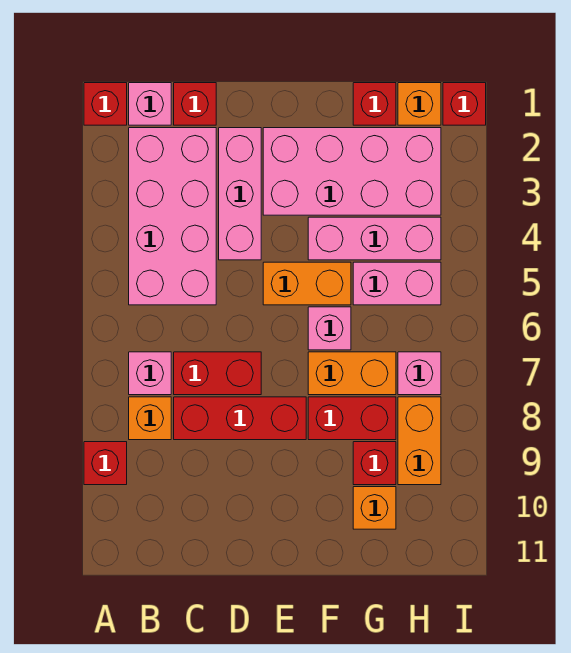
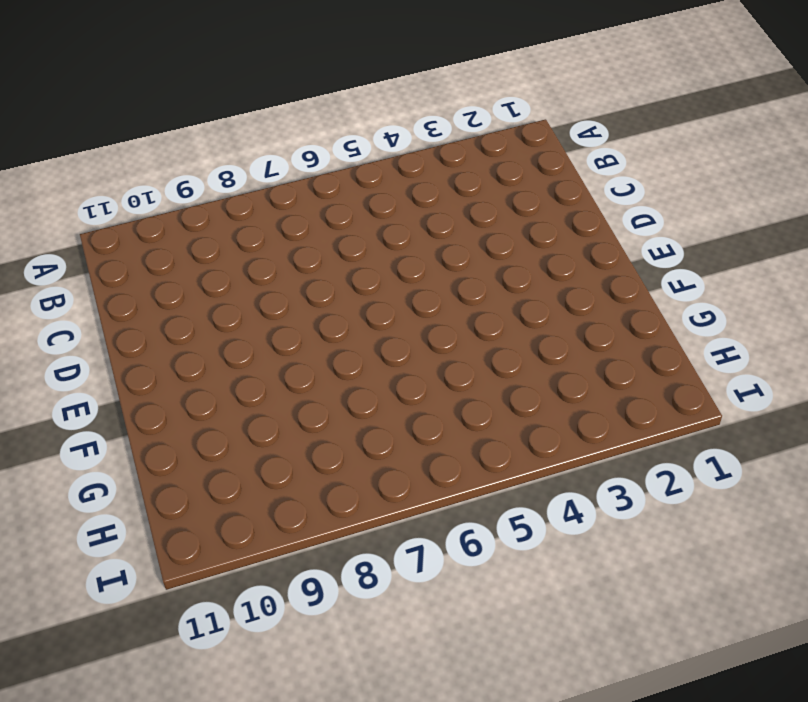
none -> red brick A1 level 1
none -> red brick A9 level 1
none -> pink brick B1 level 1

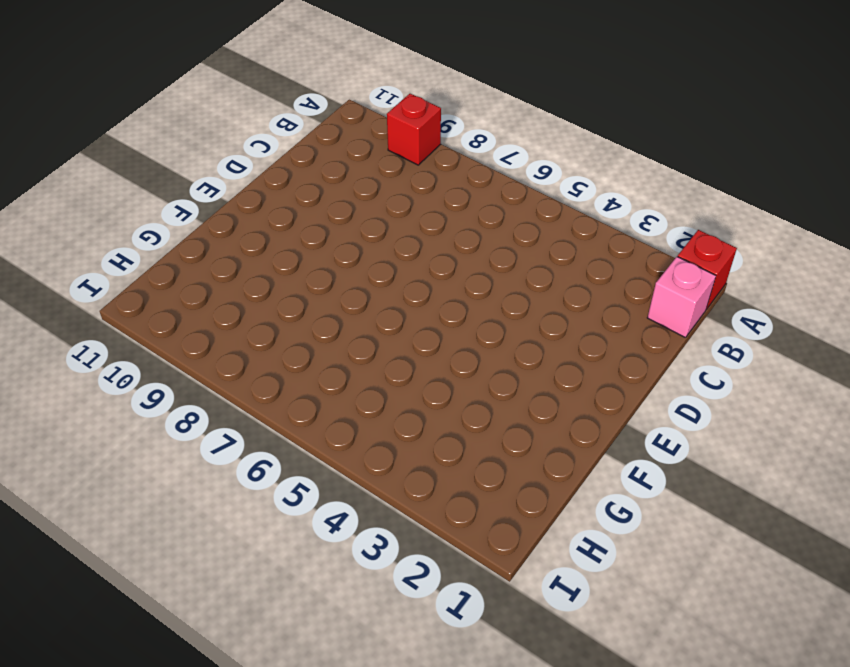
none -> pink brick B2:C5 level 1
none -> pink brick B7 level 1
none -> orange brick B8 level 1

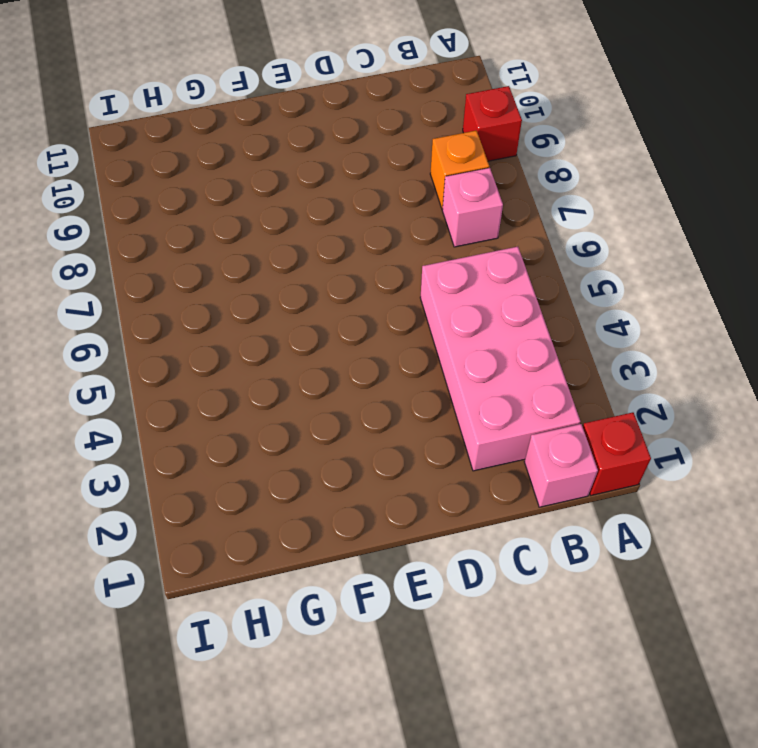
none -> red brick C1 level 1
none -> red brick C7:D7 level 1
none -> red brick C8:E8 level 1

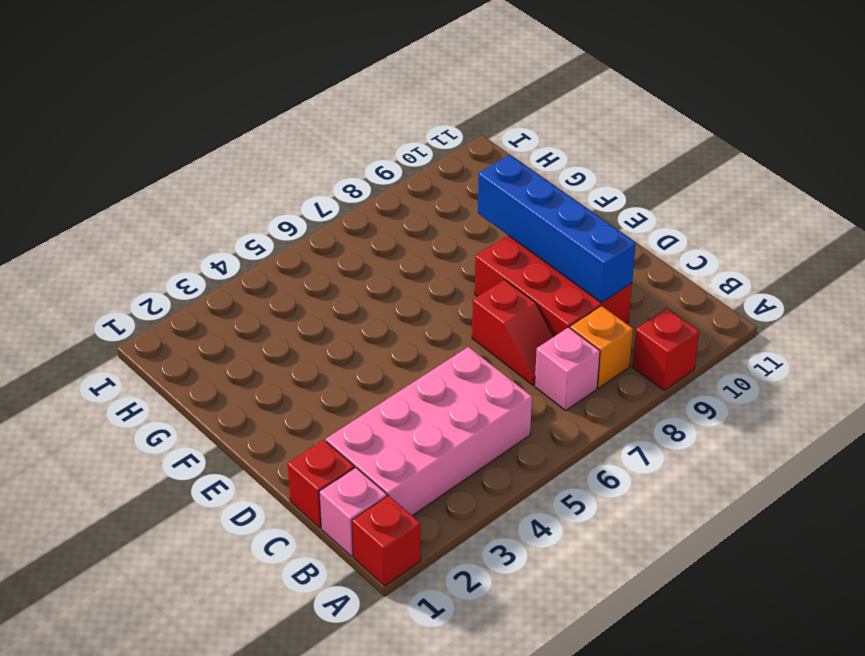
red slope C7:D7 level 1 top D -> red brick C7:D7 level 1
red brick C8:E9 level 1 -> red brick C8:E8 level 1
blue brick C9:F9 level 2 -> none
none -> pink brick D2:D4 level 1
none -> pink brick E2:H3 level 1
none -> orange brick E5:F5 level 1

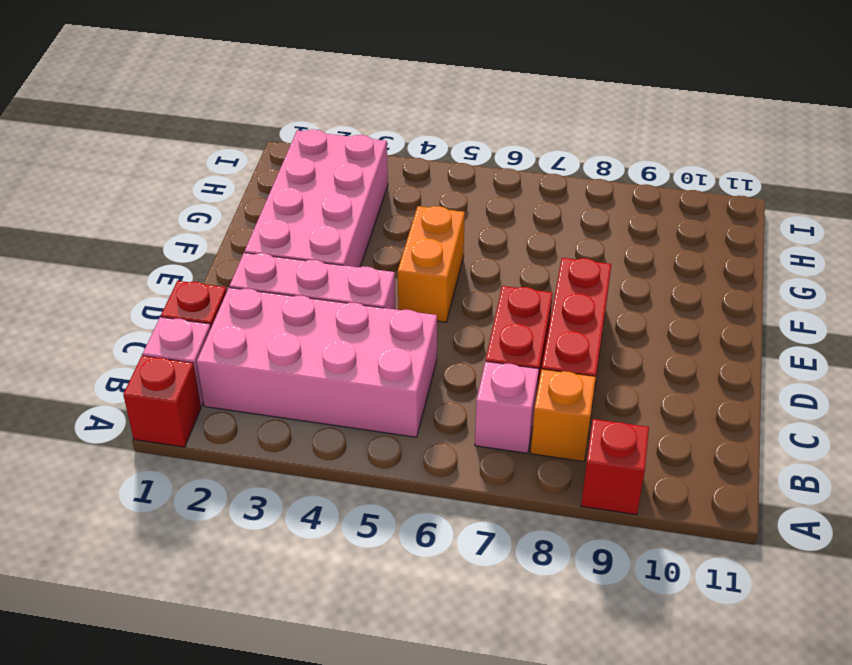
none -> pink brick F4:H4 level 1
none -> pink brick F6 level 1
none -> orange brick F7:G7 level 1

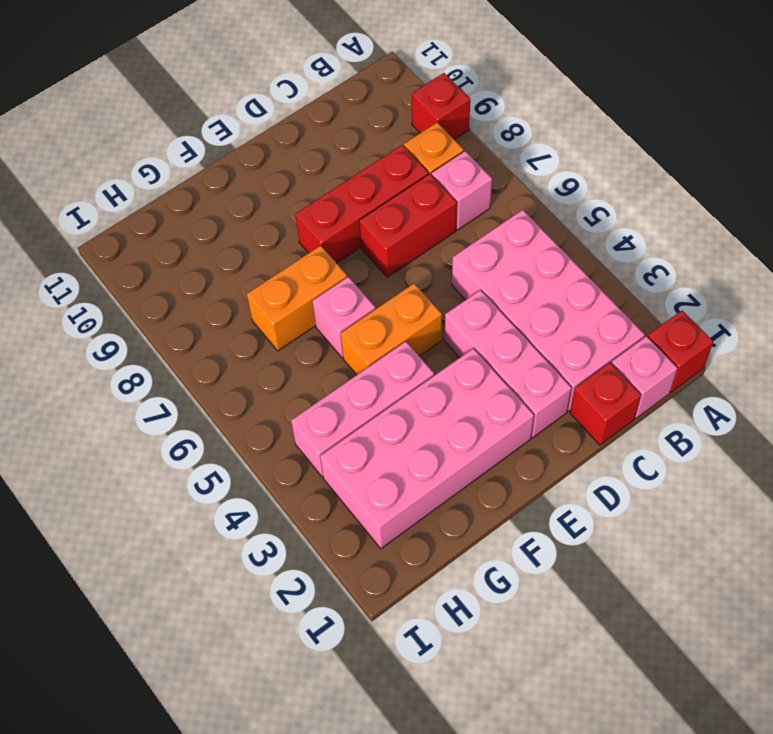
none -> red brick F8:G8 level 1
none -> red brick G1 level 1
none -> pink brick G5:H5 level 1

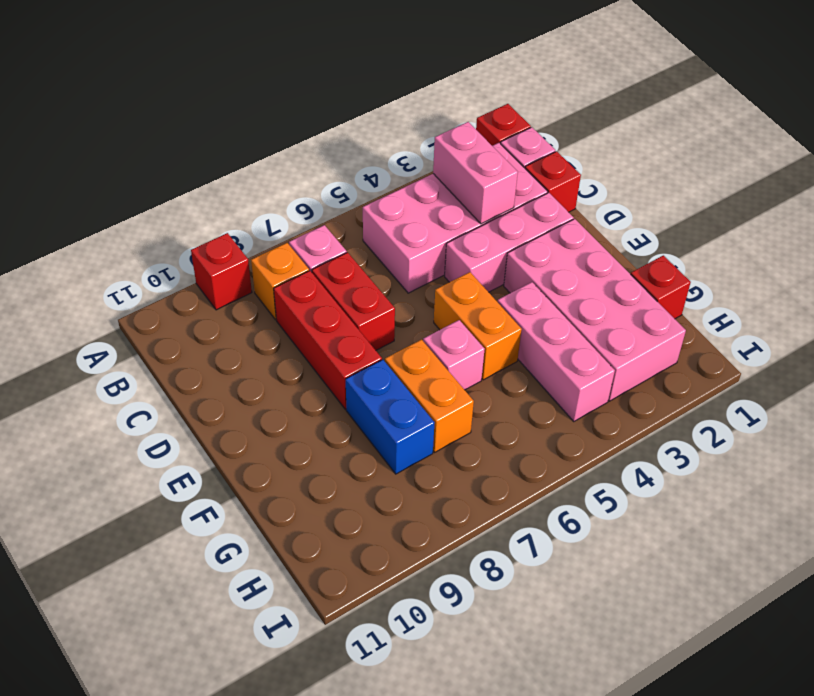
pink brick B3:C3 level 2 -> pink brick G5:H5 level 1
blue brick F8:G8 level 1 -> red brick F8:G8 level 1
none -> red brick G9 level 1
none -> orange brick G10 level 1
none -> orange brick H1 level 1

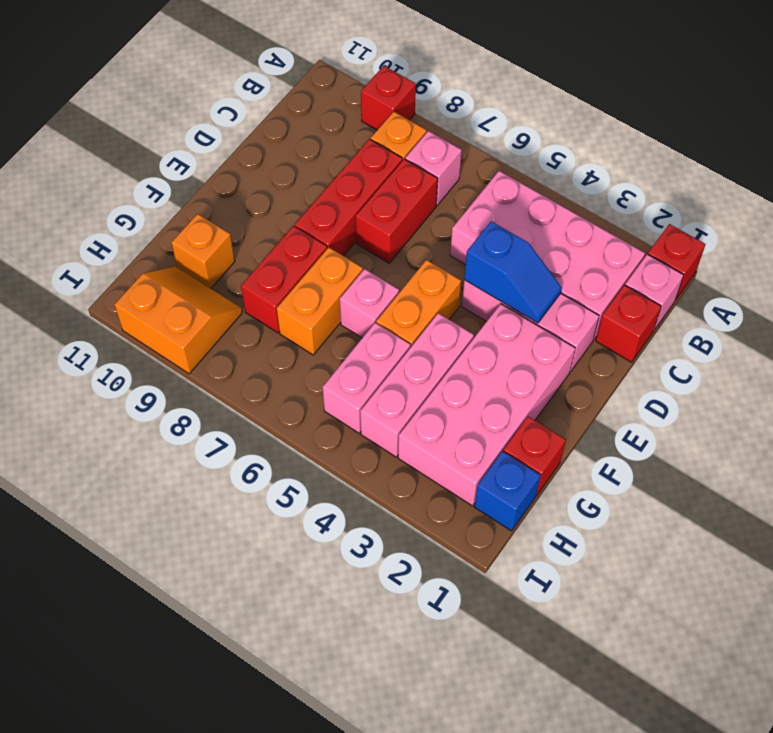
blue slope D3:D4 level 2 top 4 -> none
blue brick H1 level 1 -> orange brick H1 level 1
orange slope H9:I10 level 1 top I -> orange brick H8:H9 level 1
none -> red brick G9 level 1
none -> pink brick H7 level 1
none -> red brick I1 level 1

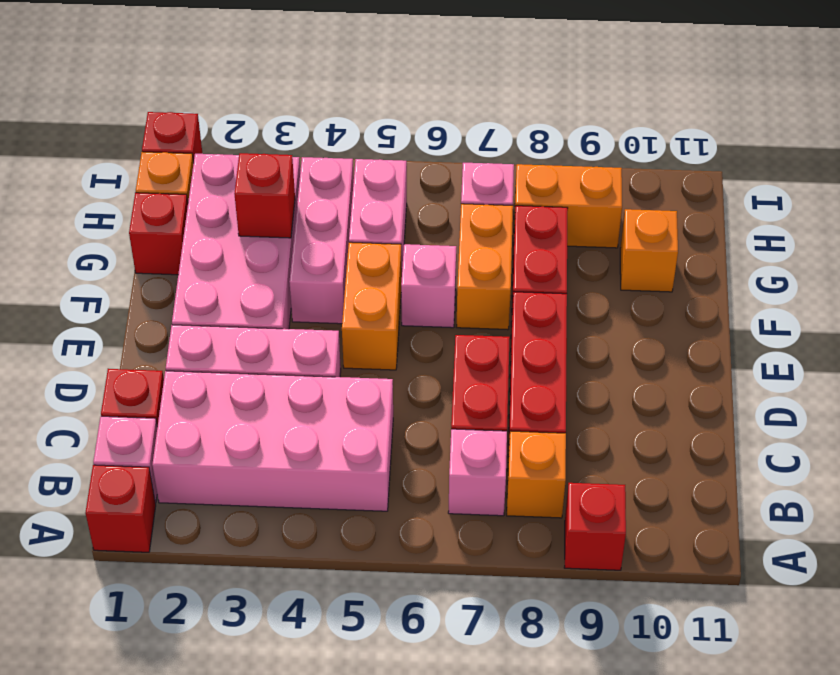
red brick G3 level 2 -> red brick G9 level 1

